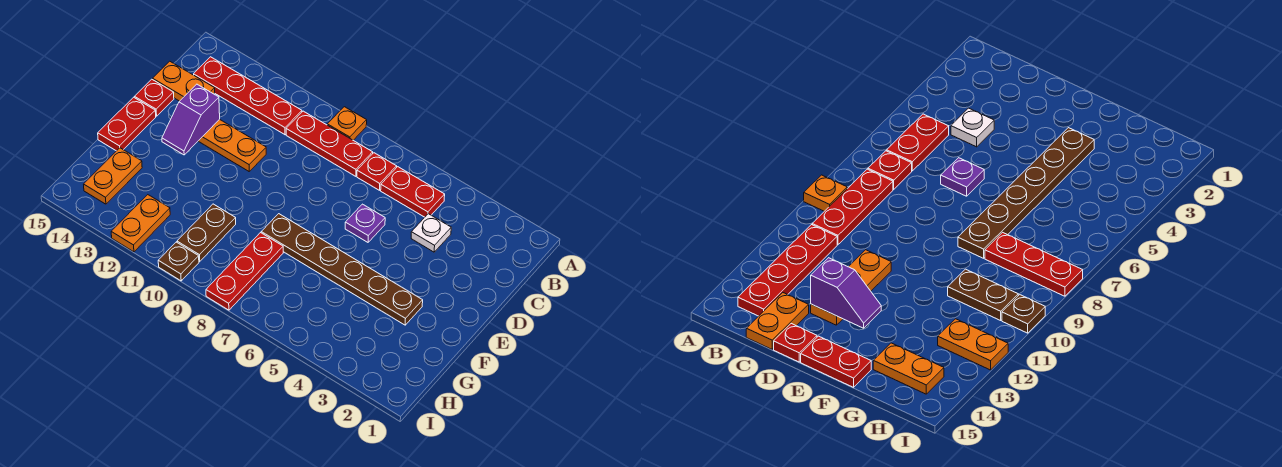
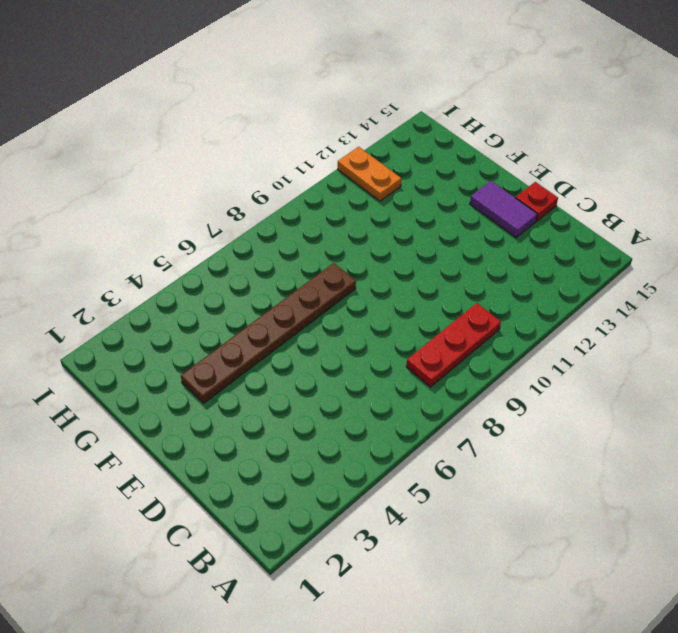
purple tile D14:E14 level 1 -> none
none -> orange plate A9 level 1
none -> red plate B5:B6 level 1
none -> red plate B7 level 1

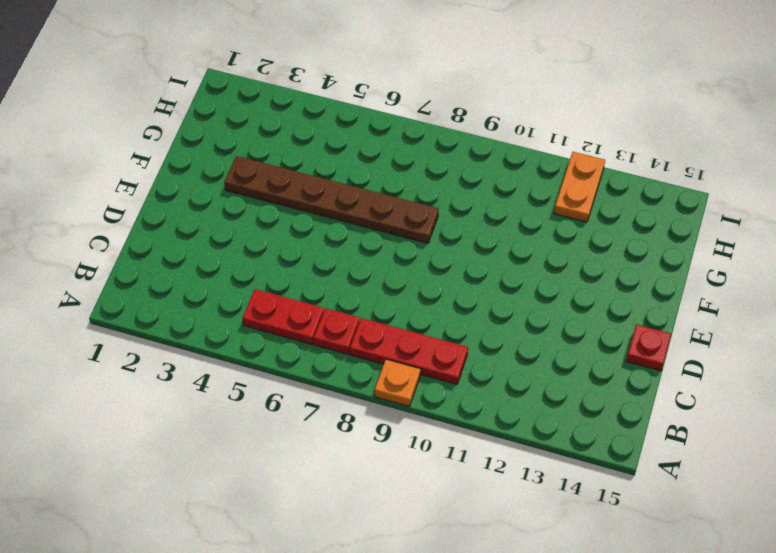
none -> red plate B11:B14 level 1
none -> white plate C4 level 1
none -> orange plate C14:C15 level 1

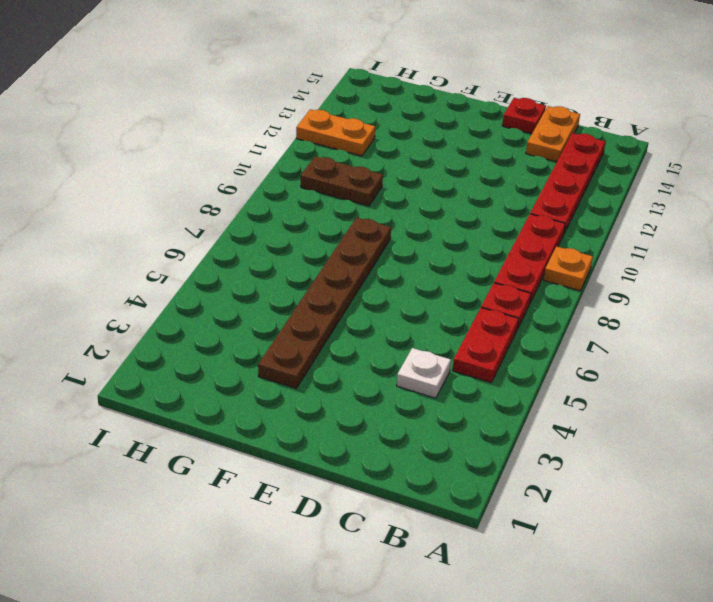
none -> purple plate D6 level 1
none -> orange plate D11:D13 level 1
none -> red plate E15:F15 level 1

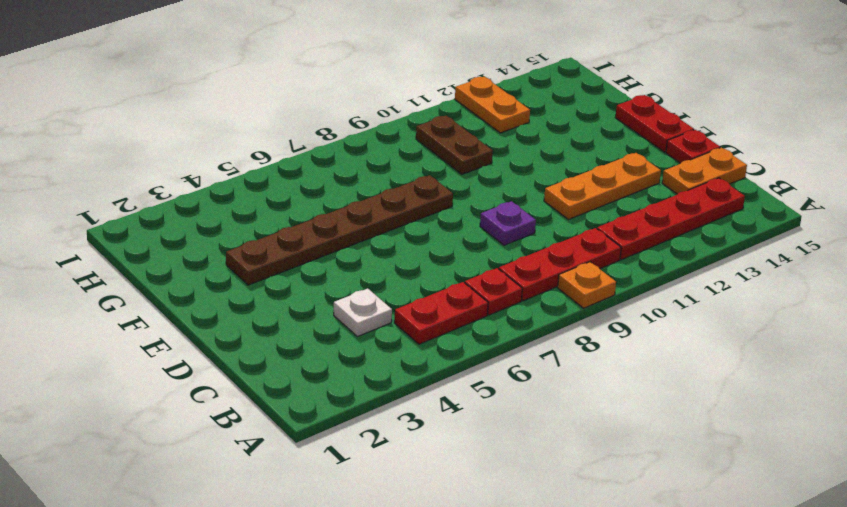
purple plate D9 level 1 -> purple plate D6 level 1
none -> red plate G8:I8 level 1
none -> orange plate G14:H14 level 1
none -> brown plate I10 level 1

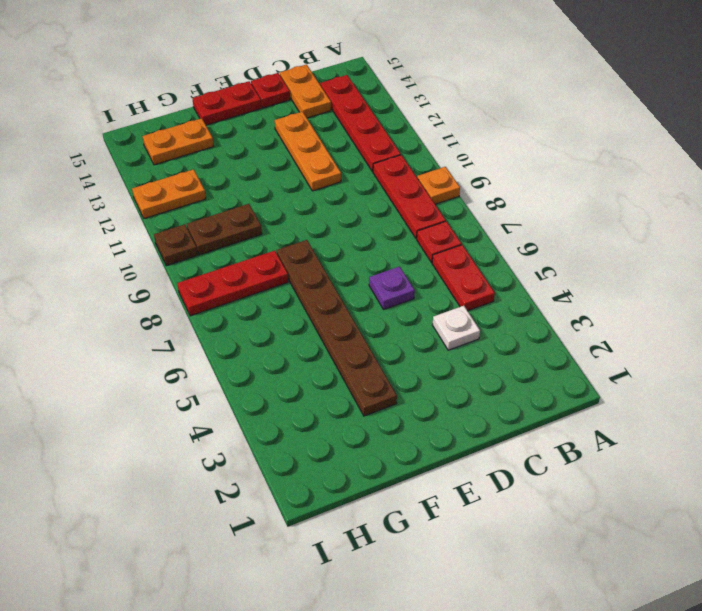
none -> purple slope D13:E13 level 2 top D

